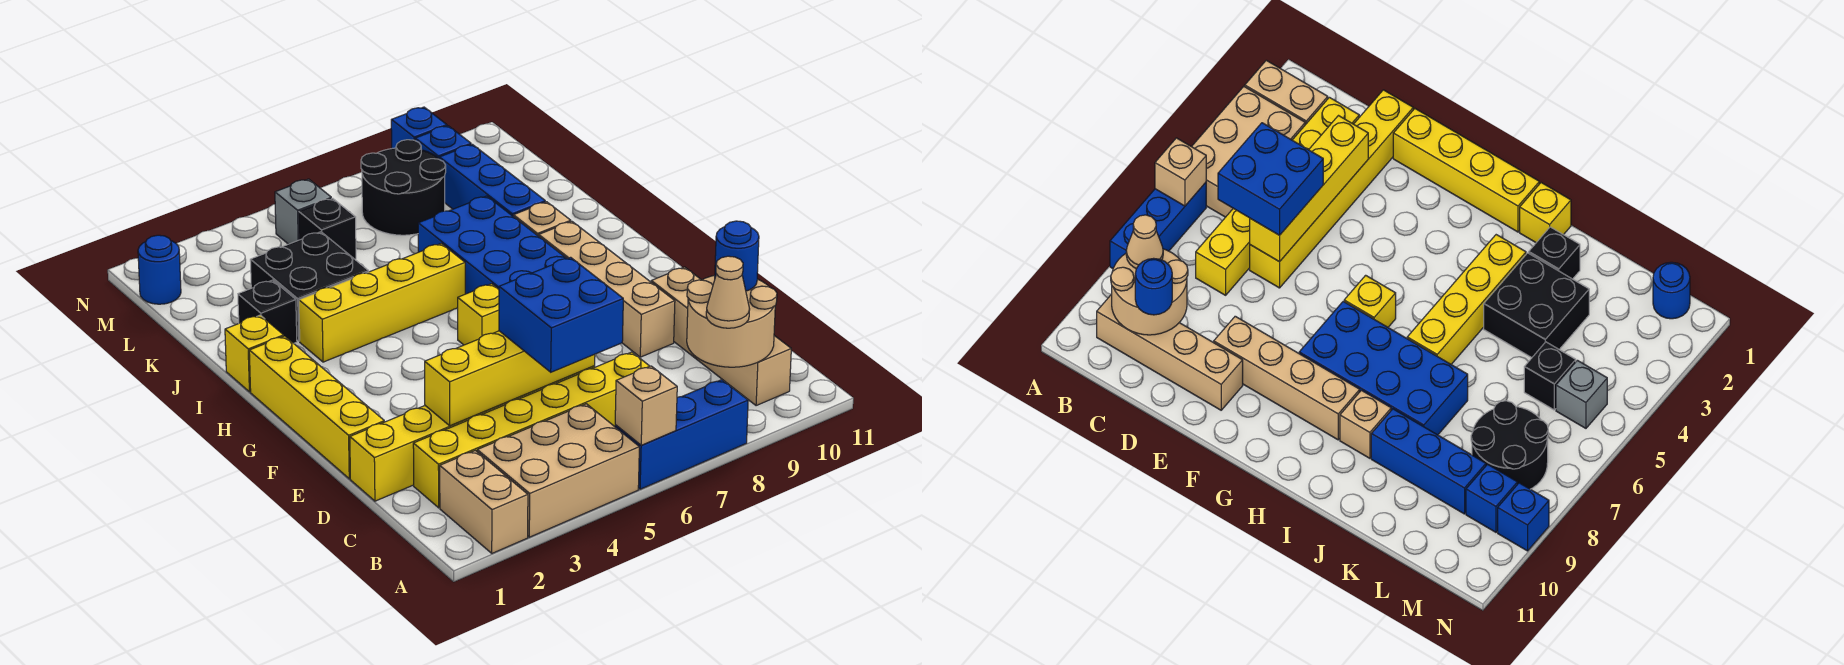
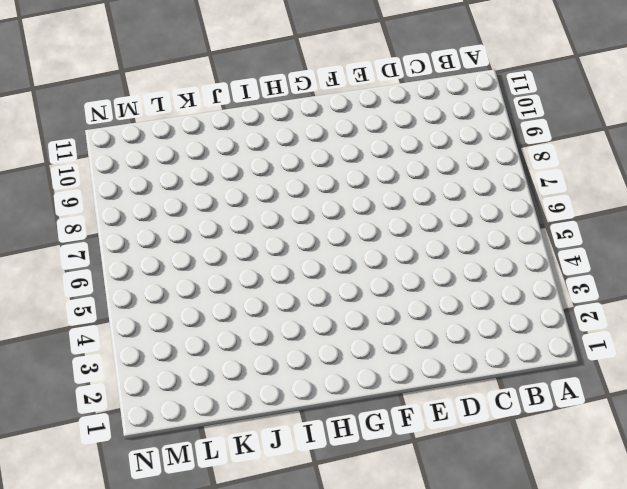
none -> tan brick A2:B2 level 1
none -> tan brick A3:B5 level 1
none -> blue brick A6:A8 level 1

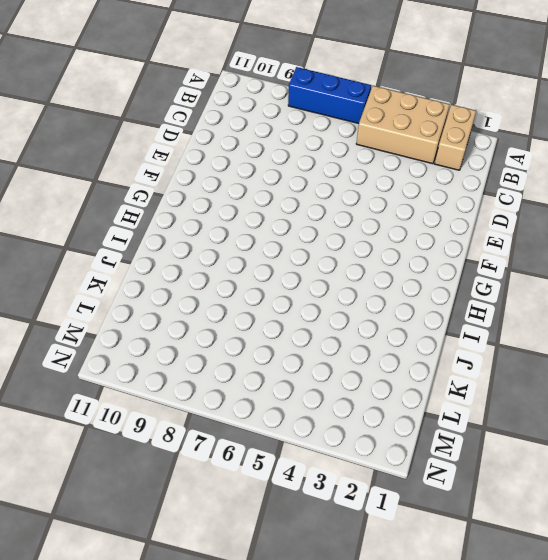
none -> tan brick B10:E10 level 1
none -> yellow brick C2:C7 level 1
none -> yellow brick D1:D6 level 1

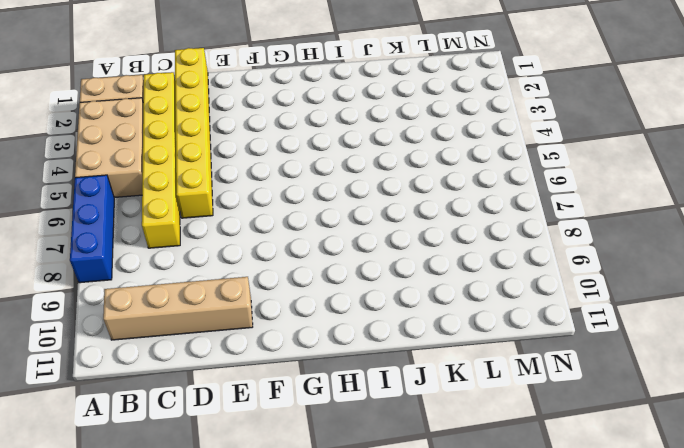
none -> yellow brick E1:H1 level 1
none -> tan brick E9:H9 level 1
none -> yellow brick G6 level 1

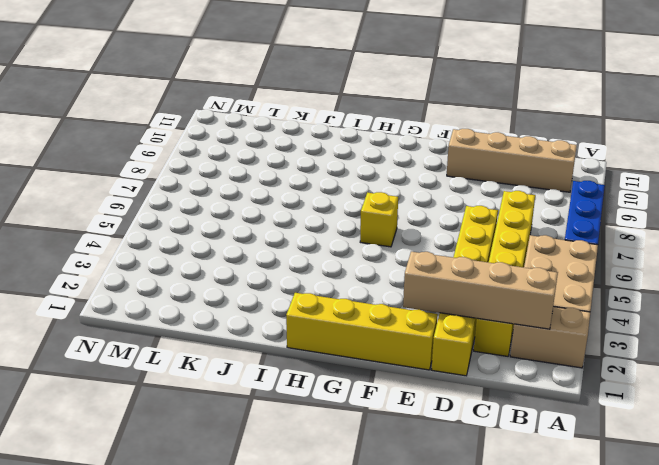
tan brick B2:E2 level 2 -> tan brick E9:H9 level 1
none -> blue brick G7:J8 level 1
none -> yellow brick I1 level 1
none -> yellow brick I3:I6 level 1

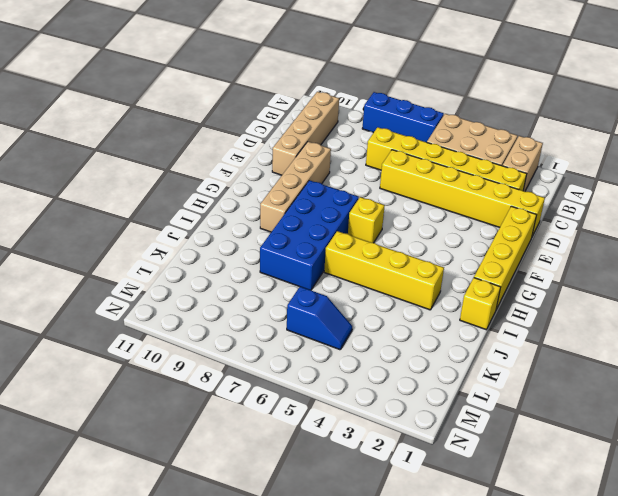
blue slope L5:L6 level 1 top 6 -> black brick L5 level 1
none -> tan brick I9 level 1
none -> black brick J2 level 1
none -> black brick J3:K4 level 1

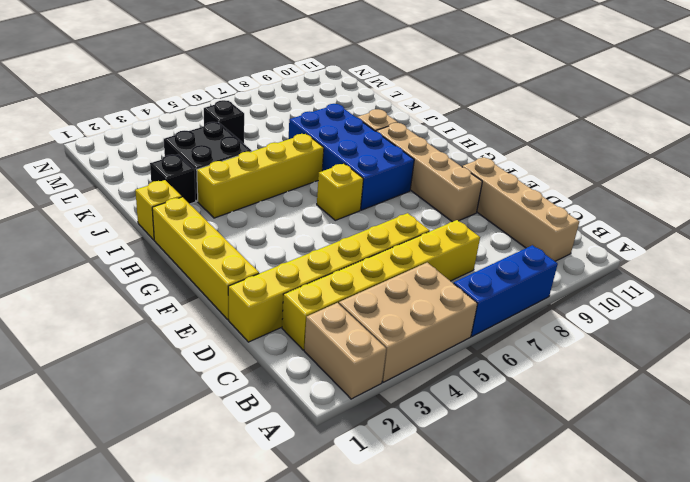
none -> blue brick J9:L9 level 1
none -> black round brick L7:M8 level 1
none -> blue round brick M1 level 1

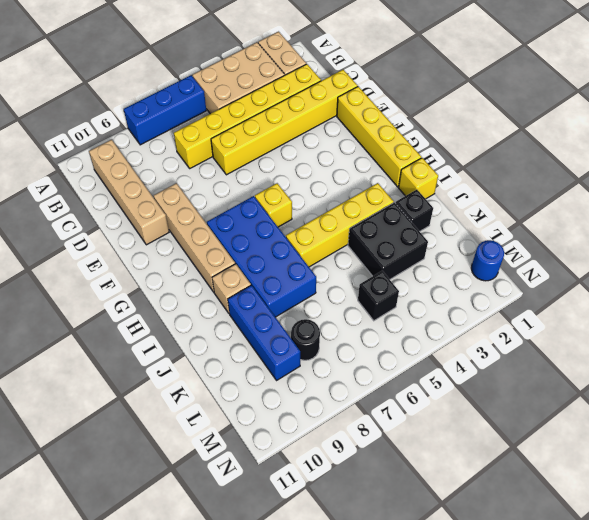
black round brick L8 level 1 -> black round brick L7:M8 level 1
none -> grey brick M5 level 1
none -> blue brick M9 level 1
none -> blue brick N9 level 1

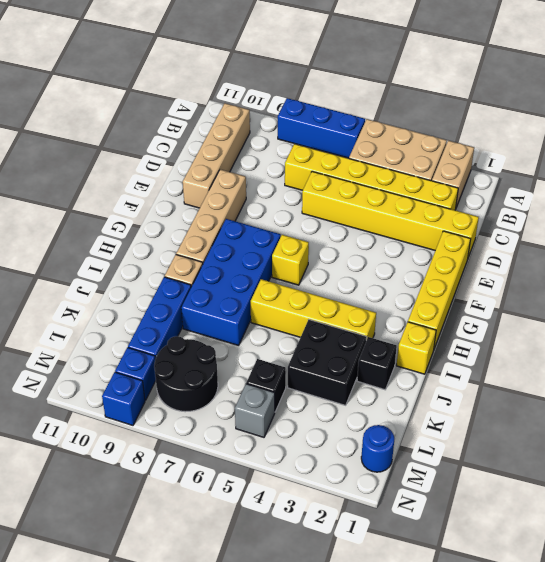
none -> tan brick A6 level 2
none -> tan round brick B9:C10 level 2
none -> yellow brick D3:D6 level 2

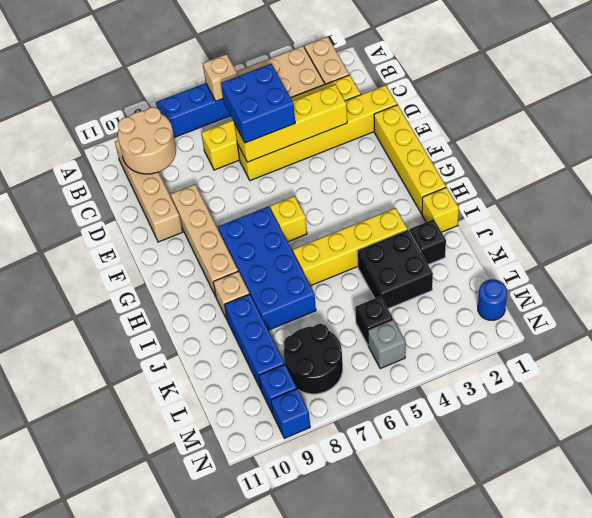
none -> tan cone B9 level 3
none -> blue round brick C10 level 3

